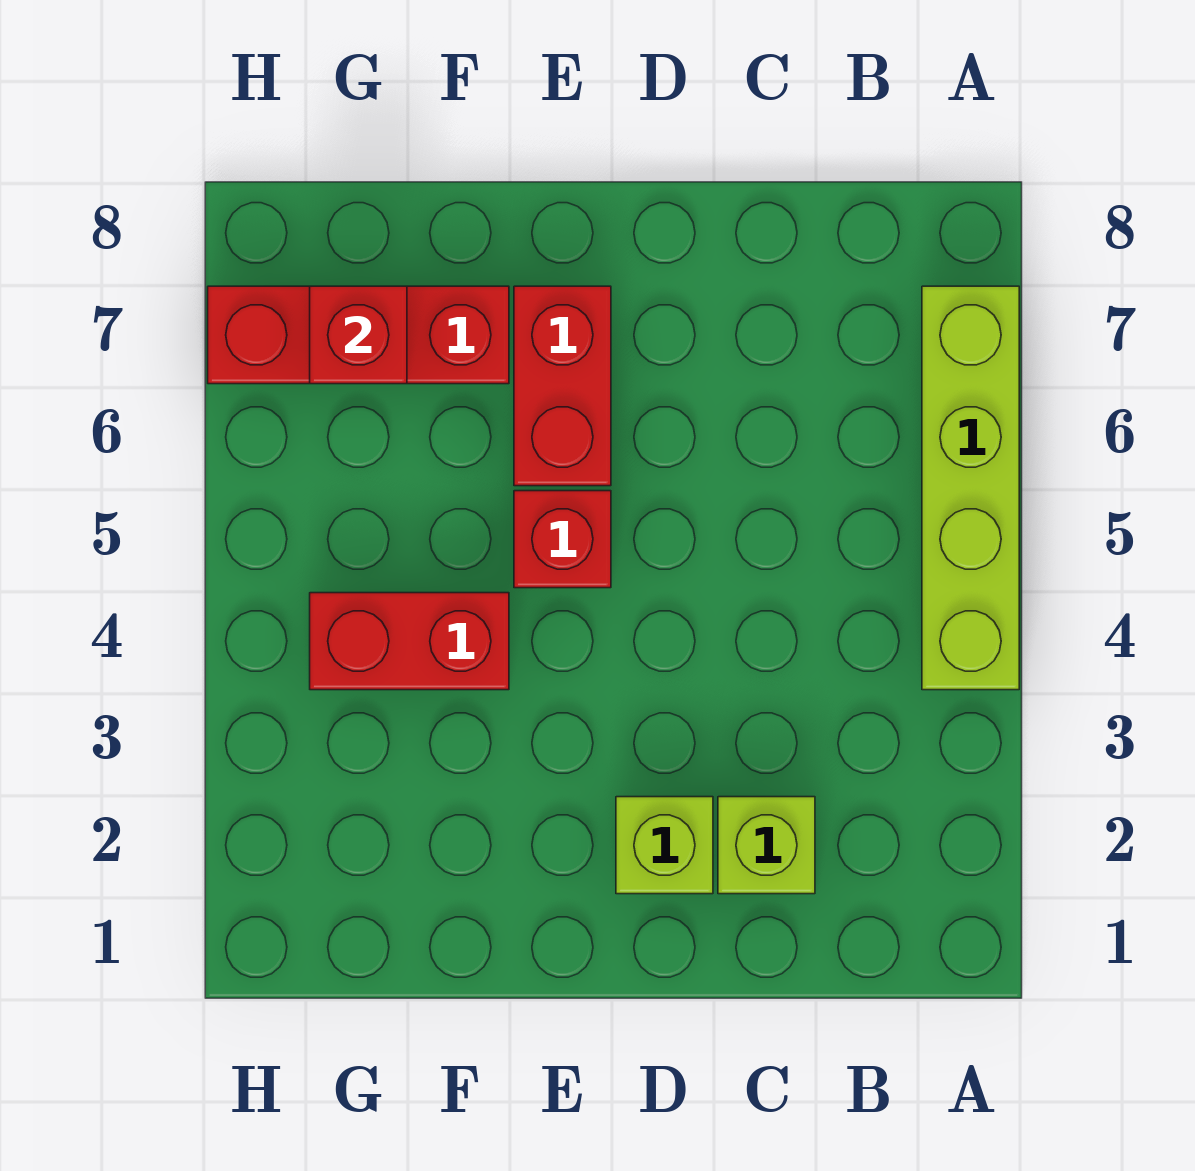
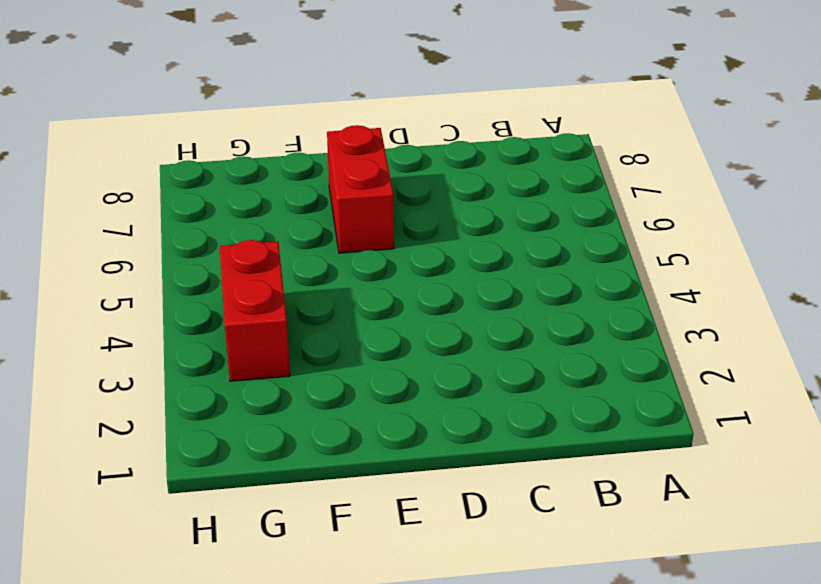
red brick G3:G4 level 1 -> red brick F4:G4 level 1
none -> lime brick A4:A7 level 1
none -> lime brick C2 level 1

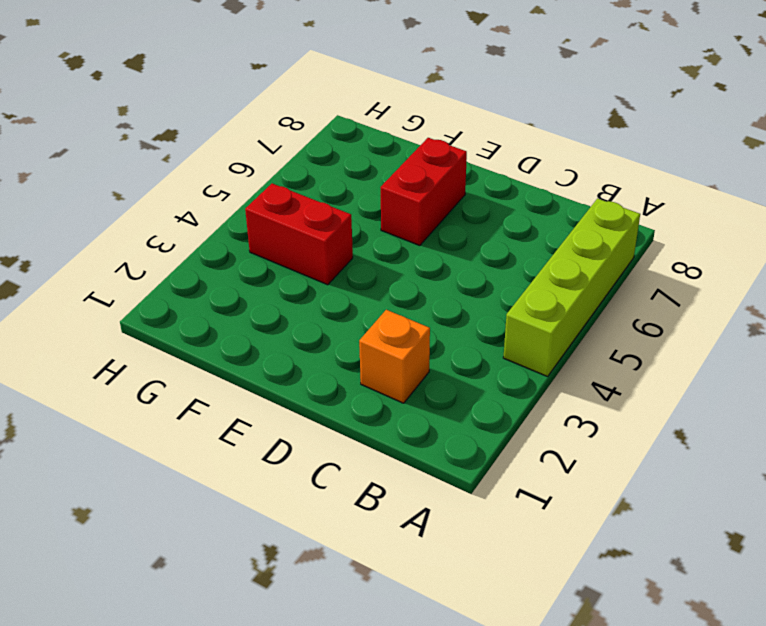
orange brick C2 level 1 -> lime brick C2 level 1
none -> lime brick D2 level 1
none -> red brick E5 level 1

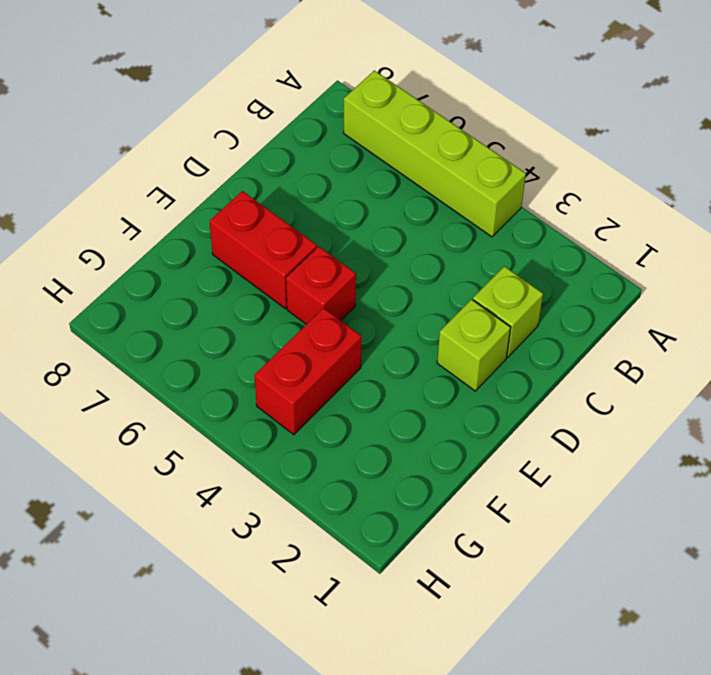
none -> red brick F7:H7 level 1
none -> red brick G7 level 2

